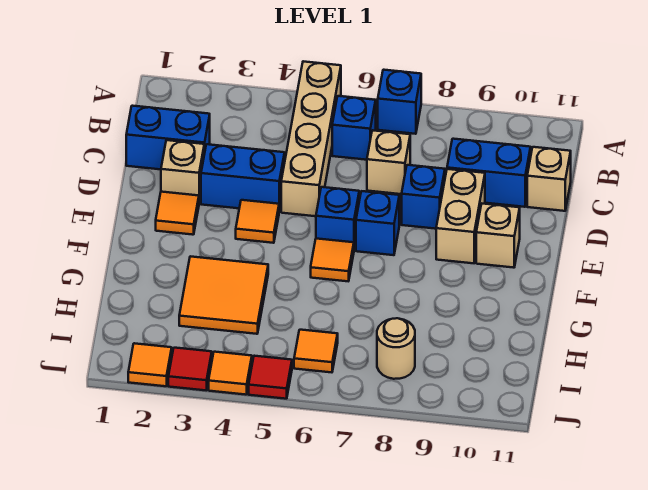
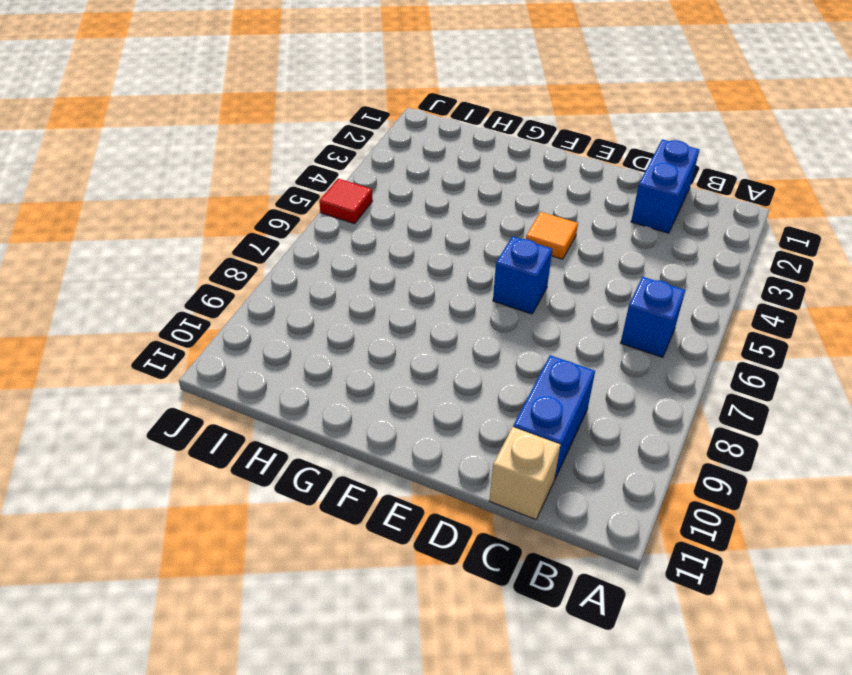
none -> tan brick A5:D5 level 1
none -> blue brick A7 level 1
none -> tan brick C7 level 1

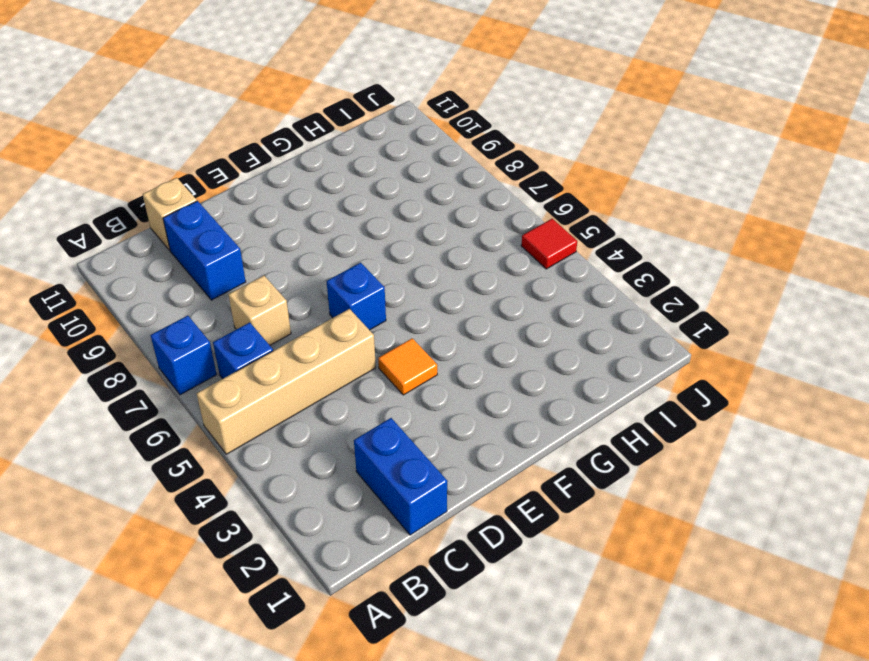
none -> tan brick D2 level 1
none -> blue brick D3:D4 level 1
none -> blue brick D8 level 1

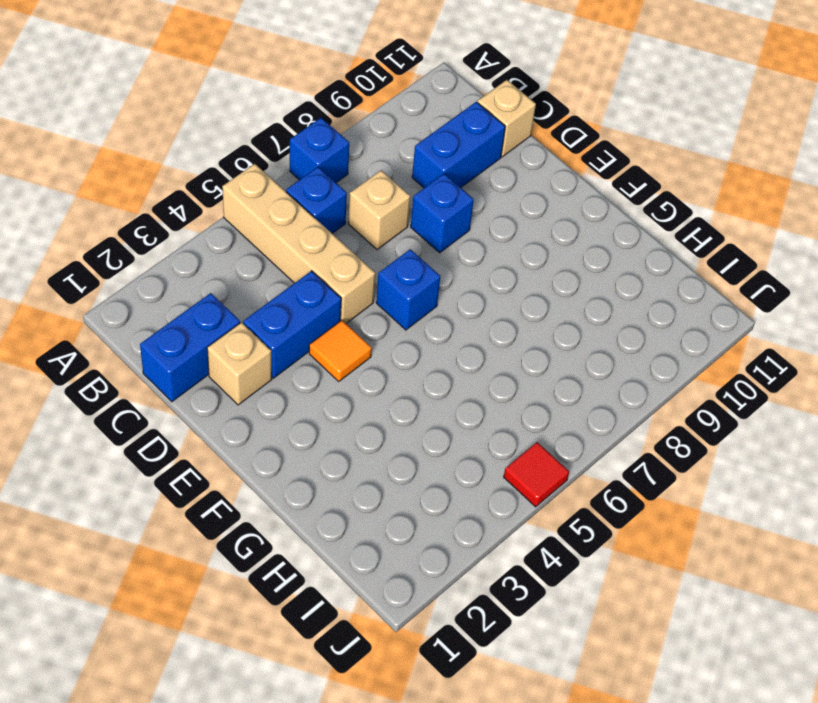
none -> tan brick D9:E9 level 1
none -> orange tile E2 level 1
none -> blue brick E7 level 1

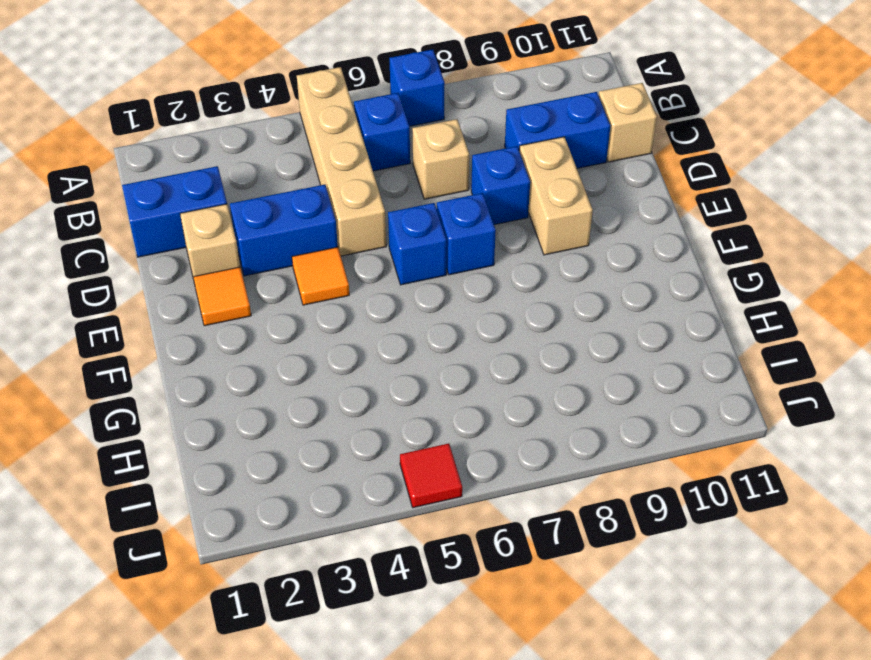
none -> tan brick E10 level 1
none -> orange tile F6 level 1
none -> orange tile G3:H4 level 1

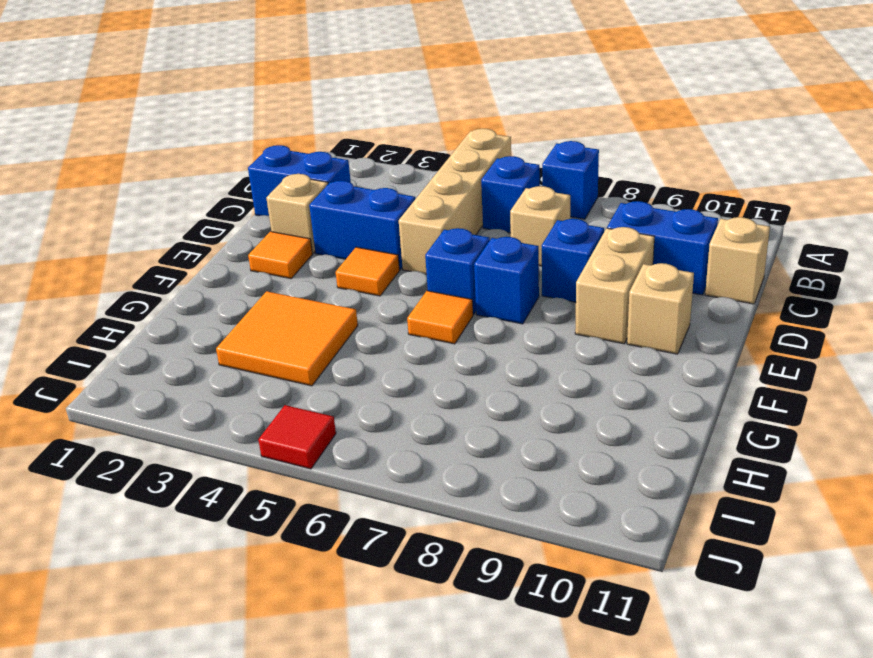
none -> orange tile I6 level 1
none -> tan round brick I8 level 1
none -> orange tile J2 level 1

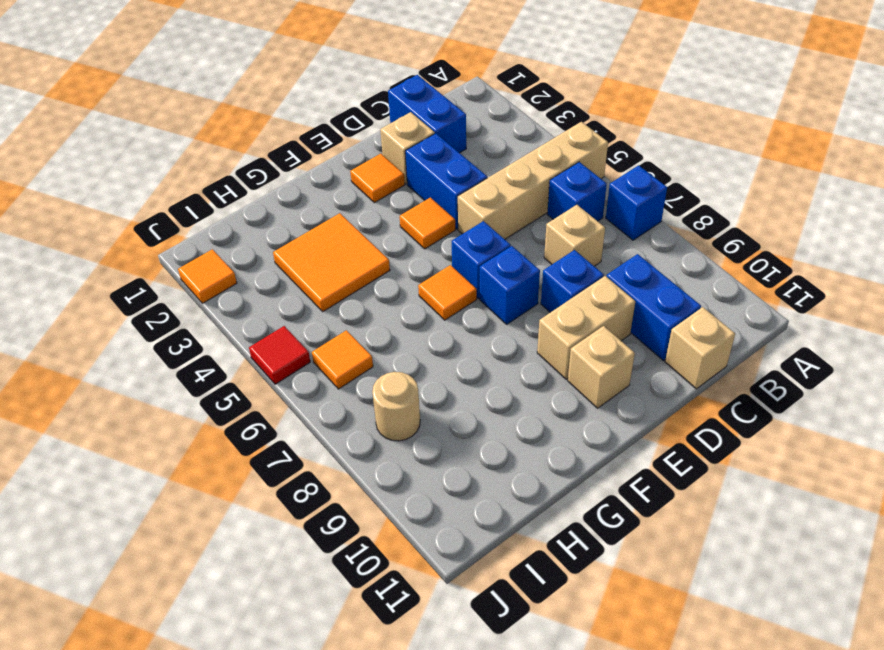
none -> red tile J3 level 1
none -> orange tile J4 level 1

